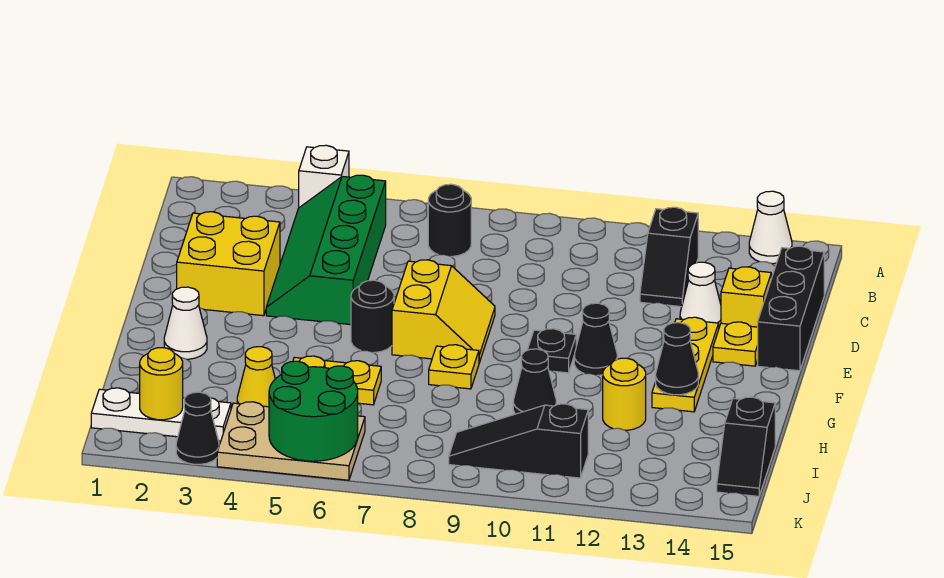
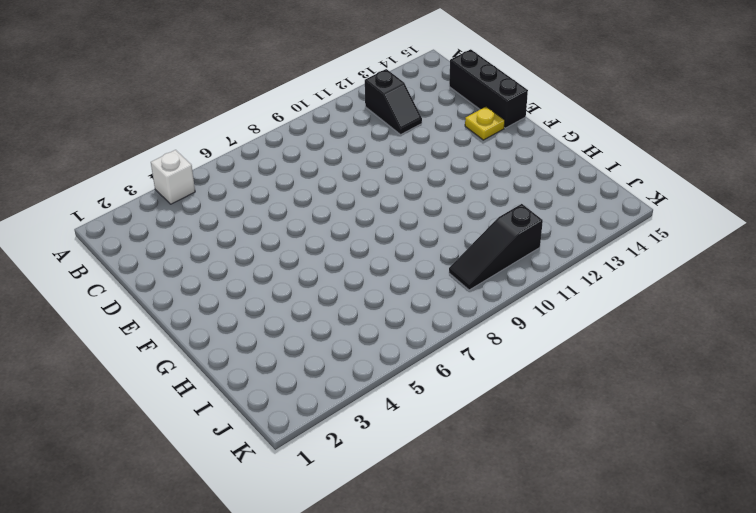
none -> white cone A14 level 1
none -> green slope B4:E5 level 1 top 5
none -> black round brick B7 level 1

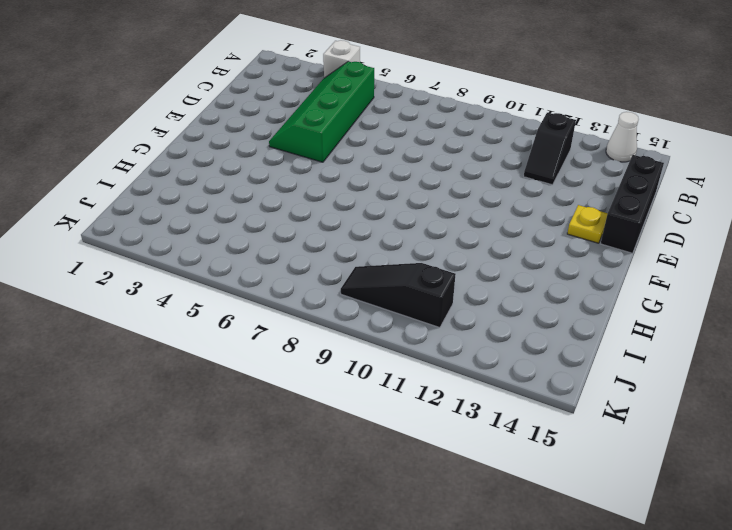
none -> black round brick B7 level 1
none -> yellow brick D2:E3 level 1
none -> white cone D13 level 1

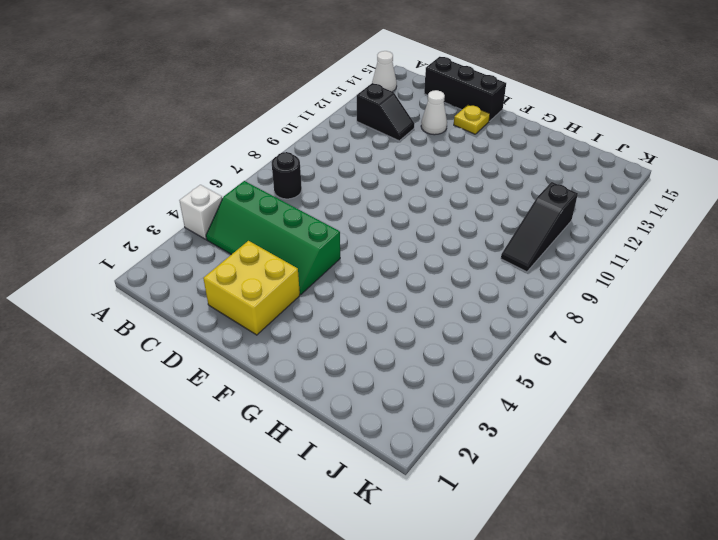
none -> yellow brick D14 level 1
none -> yellow slope E7:F8 level 1 top 7
none -> yellow plate E13:G13 level 1

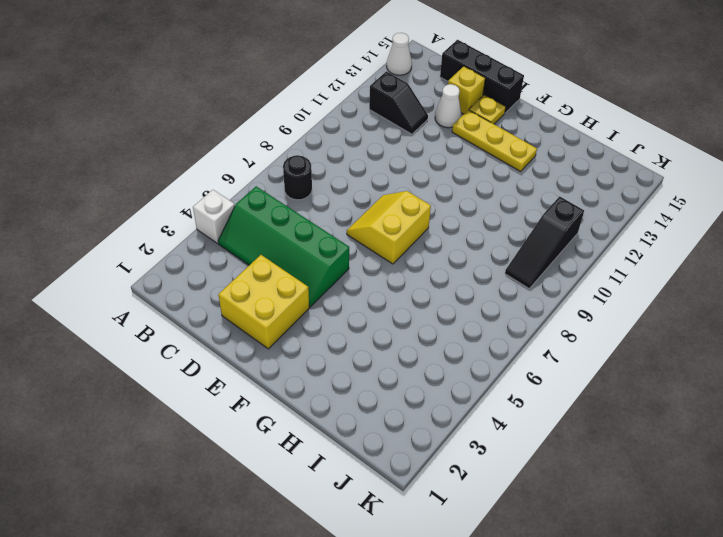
yellow slope E7:F8 level 1 top F -> yellow slope E7:F8 level 1 top 7
none -> black round brick F6 level 1
none -> black plate F10 level 1
none -> black cone F11 level 1

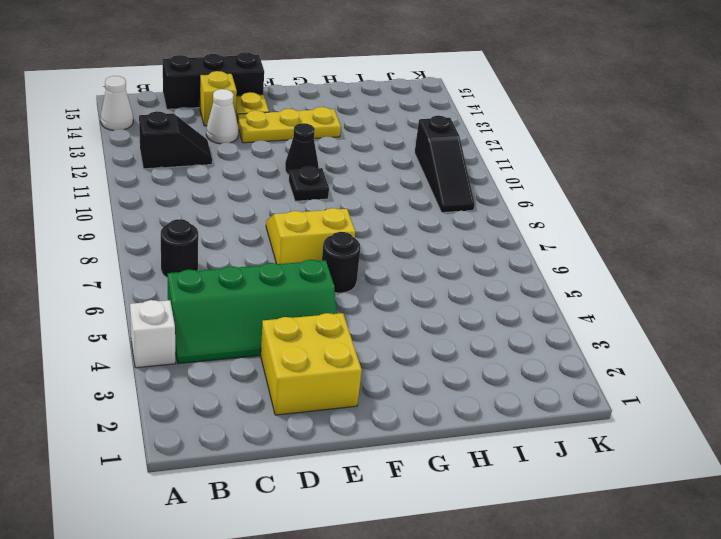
none -> white cone G2 level 1
none -> yellow plate G8 level 1
none -> yellow plate H5:H6 level 1

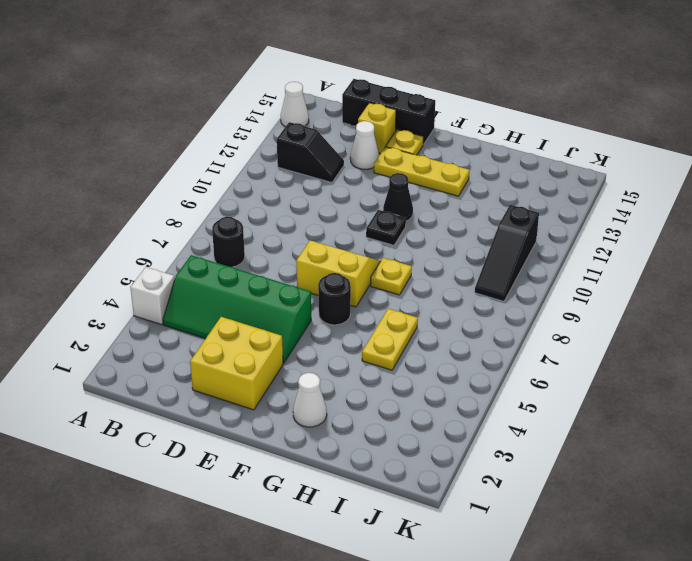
none -> black cone H10 level 1
none -> yellow round brick H12 level 1
none -> yellow cone I4 level 1

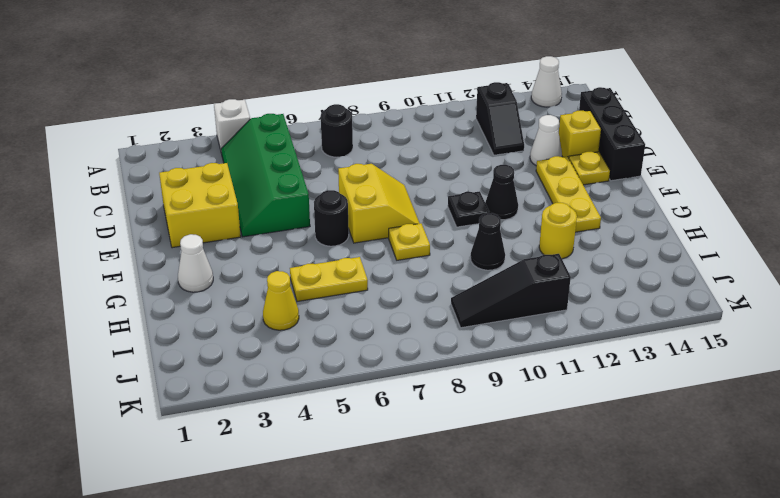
none -> black slope I15:J15 level 1 top I
none -> white plate J1:J3 level 1
none -> tan plate J4:K6 level 1

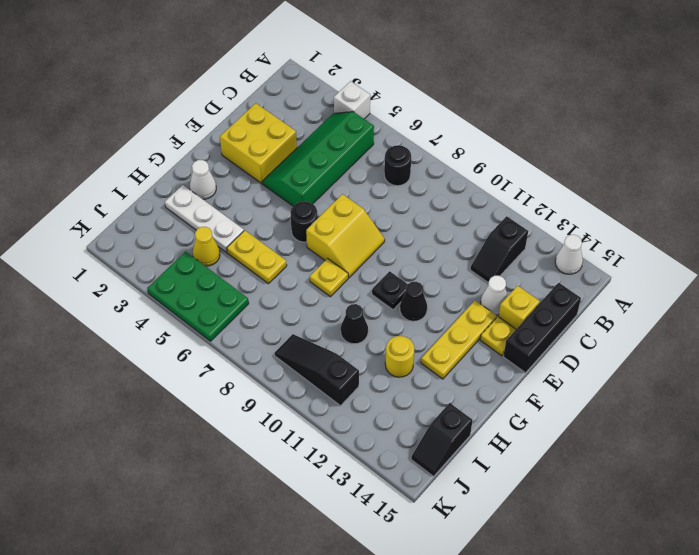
white plate H2:H4 level 1 -> white plate J1:J3 level 1
green plate J4:K6 level 1 -> tan plate J4:K6 level 1
none -> black cone K3 level 1
none -> black cone G13 level 2
none -> yellow round brick J2 level 2

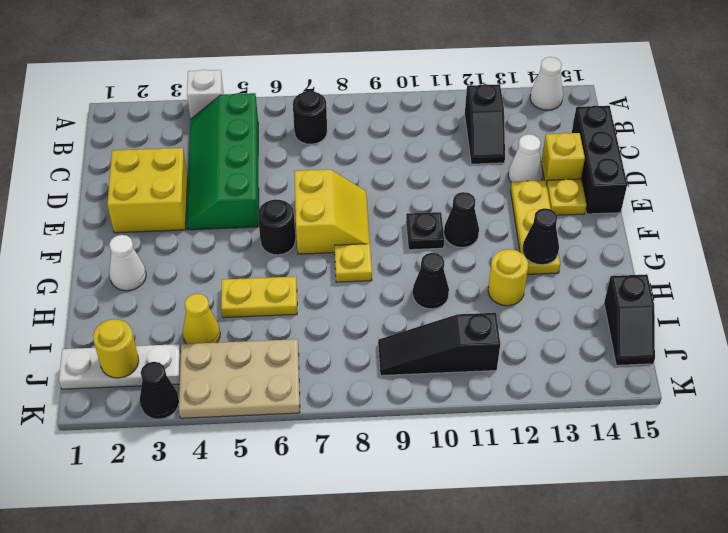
none -> green round brick J5:K6 level 2

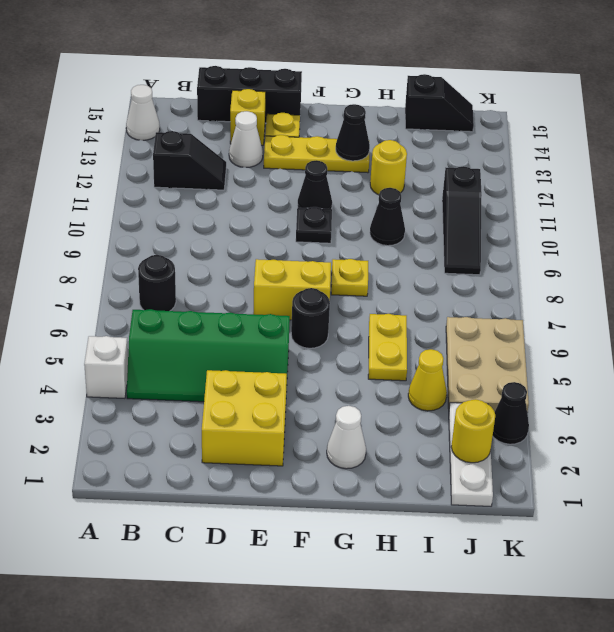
none -> green round brick J5:K6 level 2

